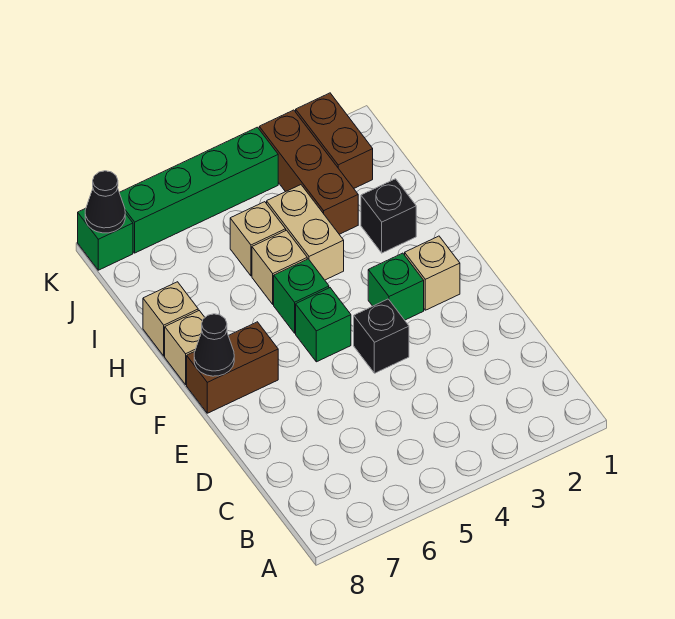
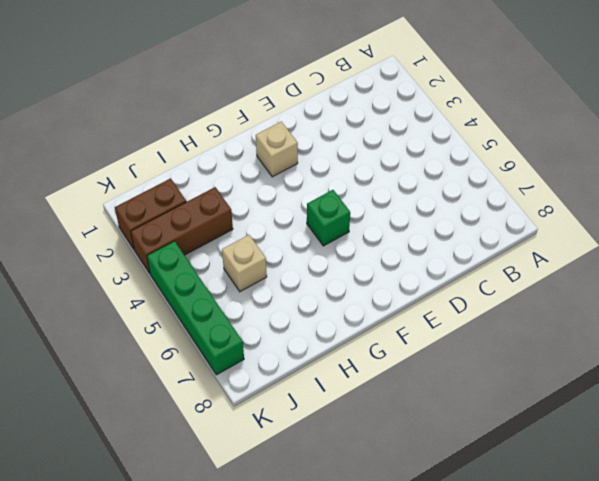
none -> black brick E4 level 1
none -> green brick F3 level 1
none -> brown brick F7:F8 level 1

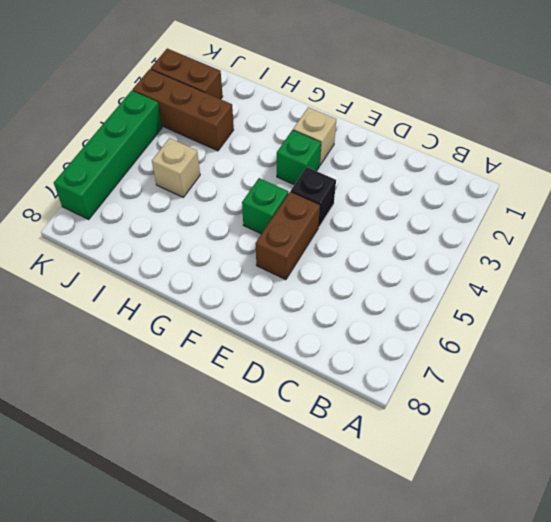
brown brick E5:E6 level 1 -> brown brick F7:F8 level 1
none -> green brick G5 level 1
none -> tan brick G8 level 1
none -> black brick H2 level 1

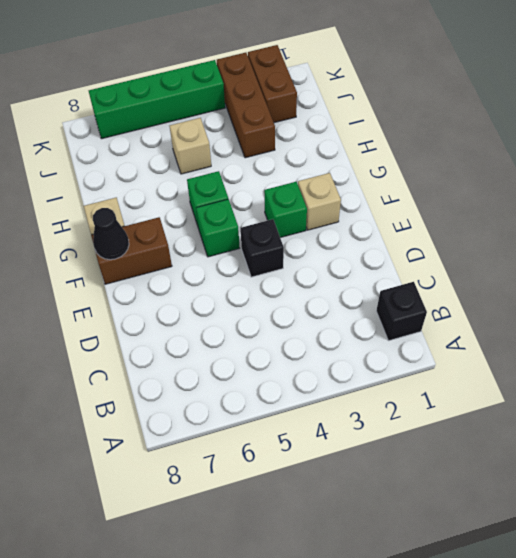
black brick B1 level 1 -> black brick H2 level 1
none -> tan brick H4:I4 level 1
none -> tan brick H5 level 1
none -> tan brick H8 level 1

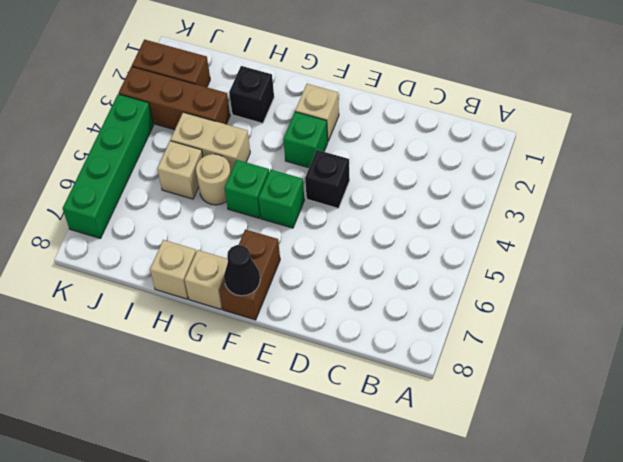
tan round brick H5 level 1 -> tan brick H5 level 1
none -> green brick K8 level 1
none -> black cone K8 level 2

